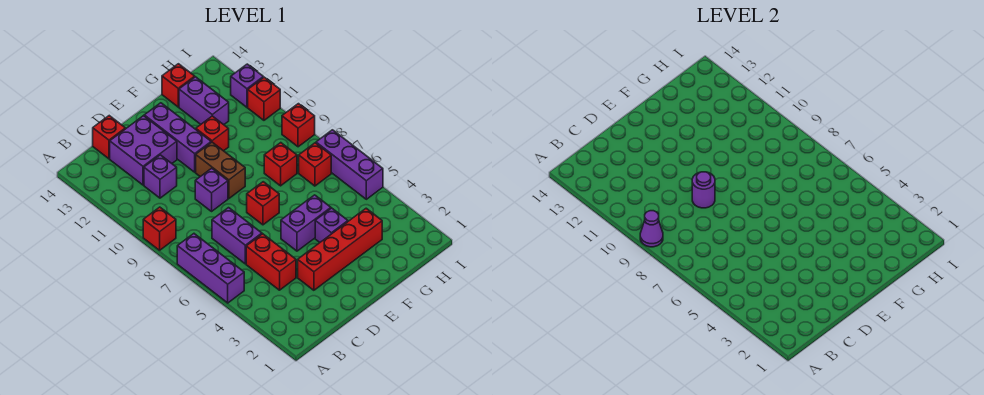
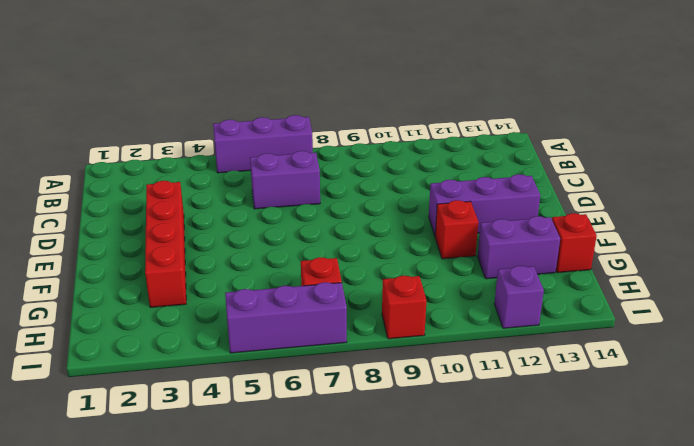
none -> red brick A9 level 1
none -> red brick C4:C5 level 1
none -> purple brick C11 level 1

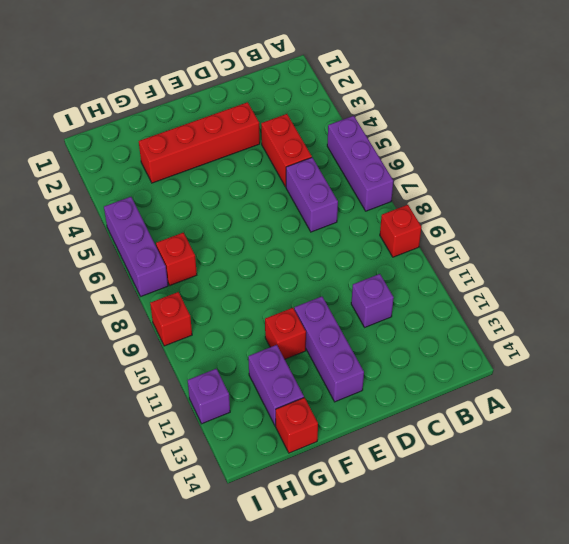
none -> purple brick C12:D13 level 1
none -> red brick C14 level 1
none -> purple brick D9 level 1

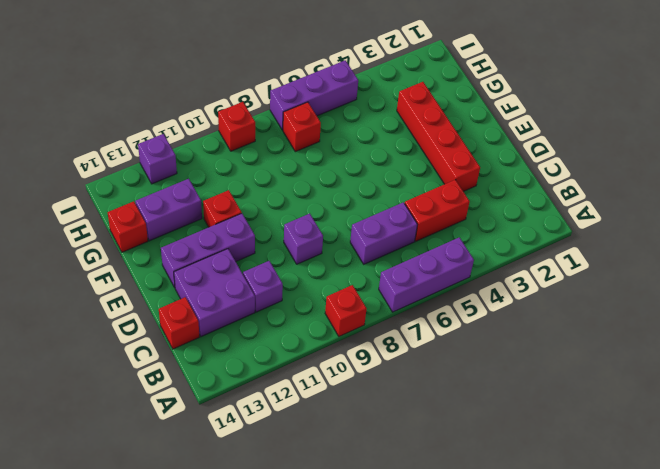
none -> purple brick E5:F5 level 1
none -> red brick E7 level 1
none -> brown brick E9:E10 level 1

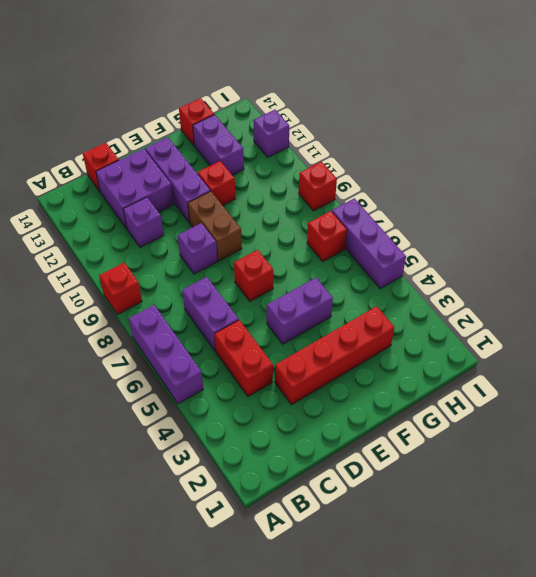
none -> purple brick F4 level 1
none -> red brick G8 level 1
none -> red brick I11 level 1

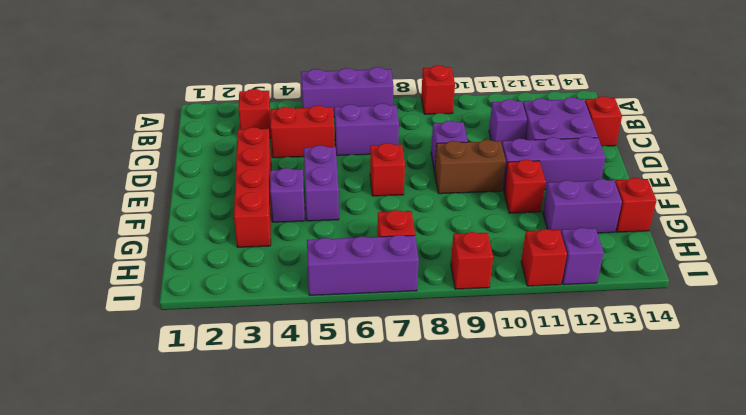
red brick B3 level 1 -> red brick G8 level 1
none -> purple cone A9 level 2
none -> purple round brick D9 level 2

